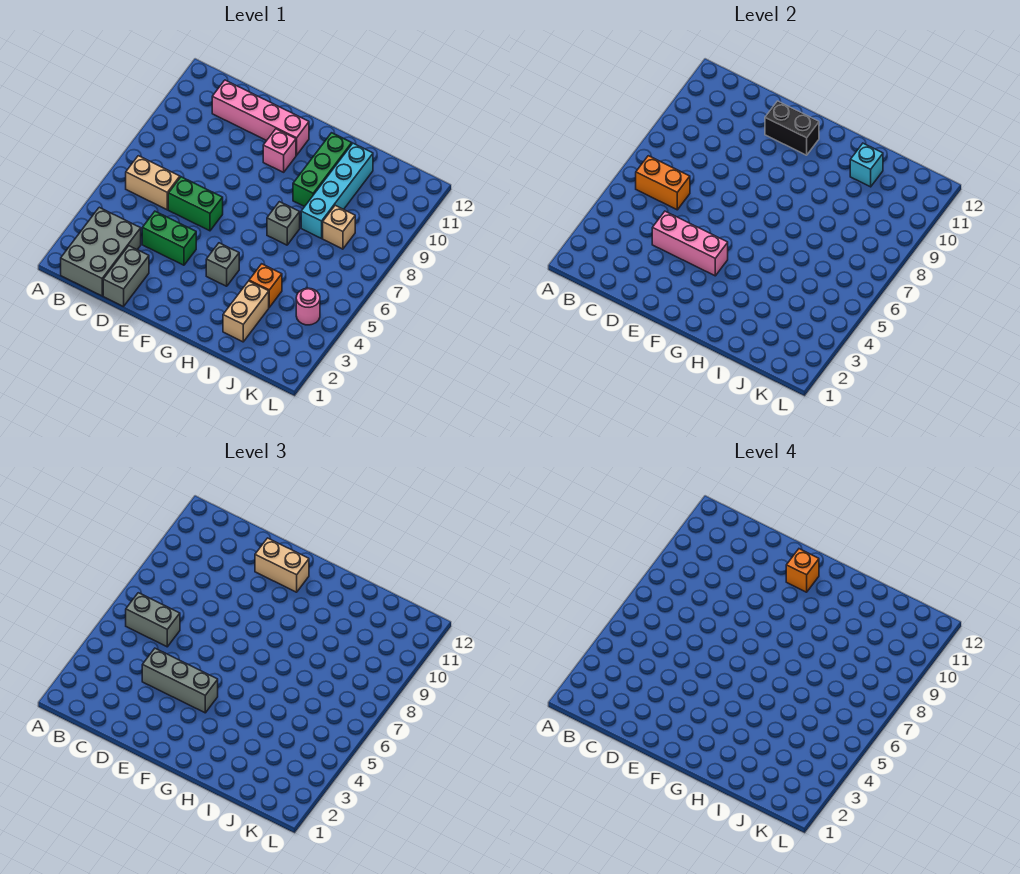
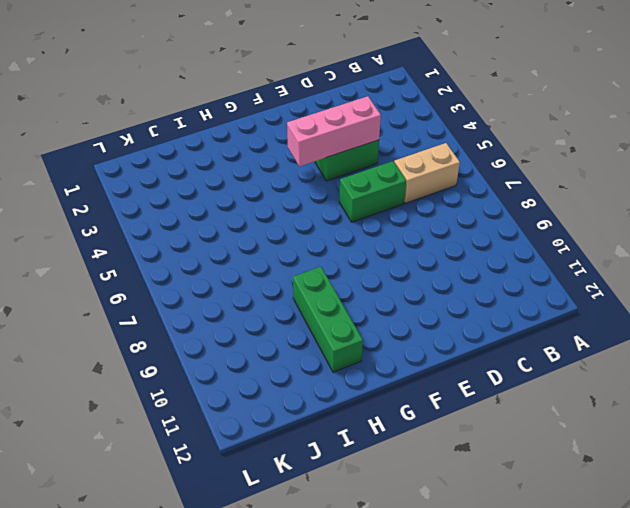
none -> grey brick B1:C3 level 1
none -> pink brick C11:F11 level 1
none -> grey brick D1:D2 level 1

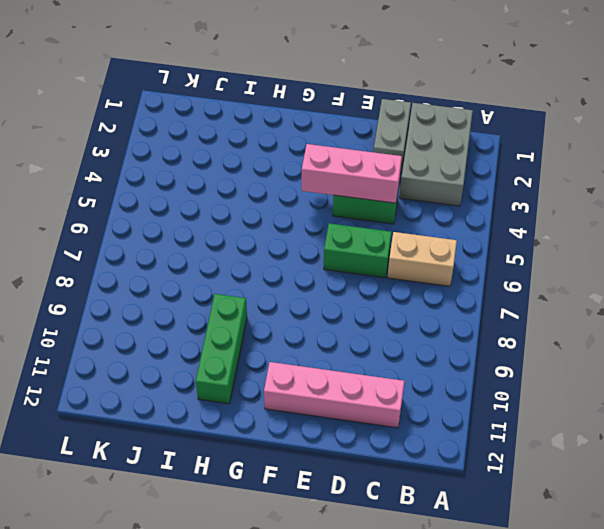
none -> pink brick F10 level 1
none -> grey brick G4 level 1
none -> grey brick H7 level 1

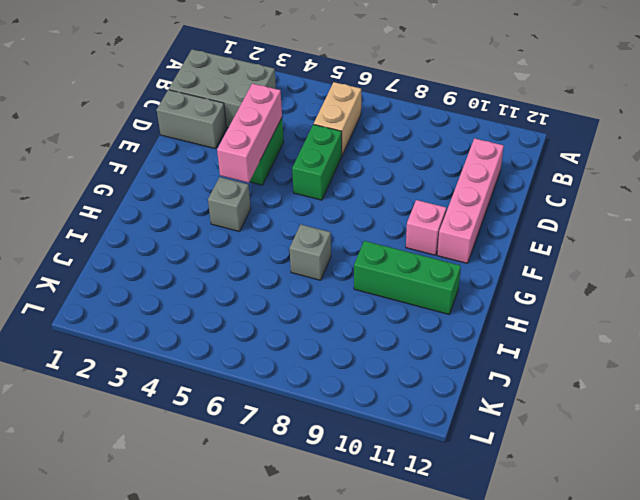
none -> tan brick I2:I3 level 1
none -> orange brick I4 level 1
none -> cyan brick I8:I11 level 1

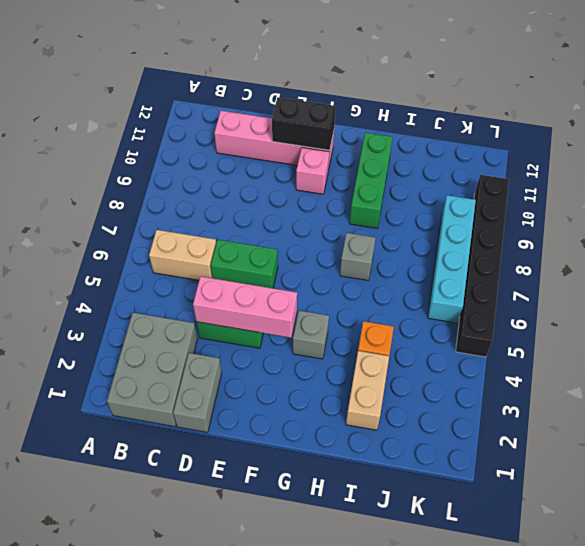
cyan brick K6:K9 level 1 -> cyan brick I8:I11 level 1
black brick L5:L10 level 1 -> none
none -> tan brick J8 level 1
none -> pink round brick K4 level 1
none -> orange brick B6:C6 level 2

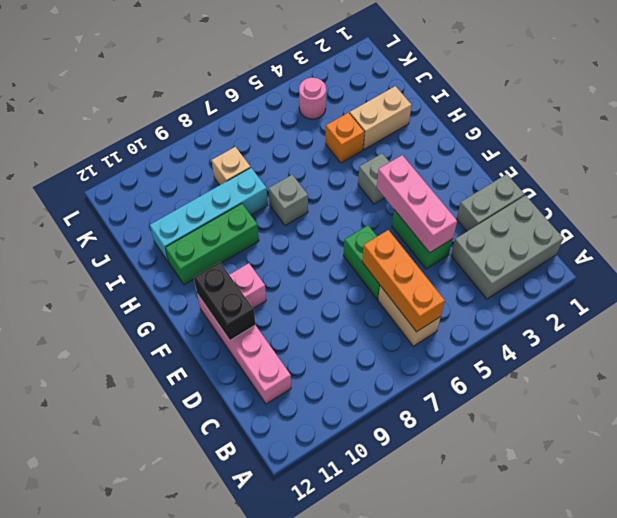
orange brick B6:D6 level 2 -> orange brick B6:C6 level 2
none -> cyan brick I11 level 2
none -> grey brick B6:C6 level 3
none -> grey brick D4:F4 level 3

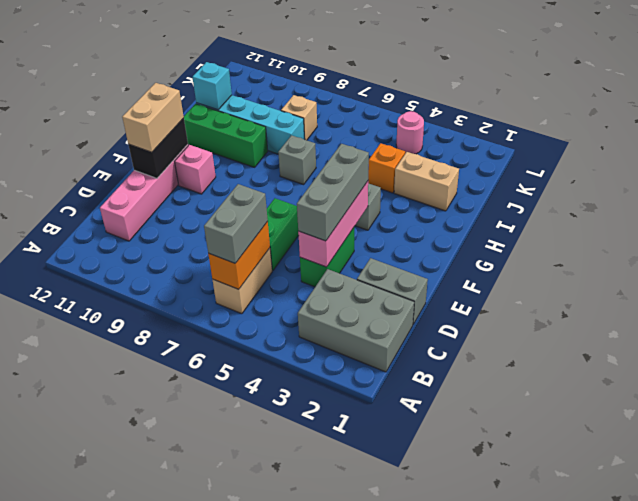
none -> orange brick F11 level 4

